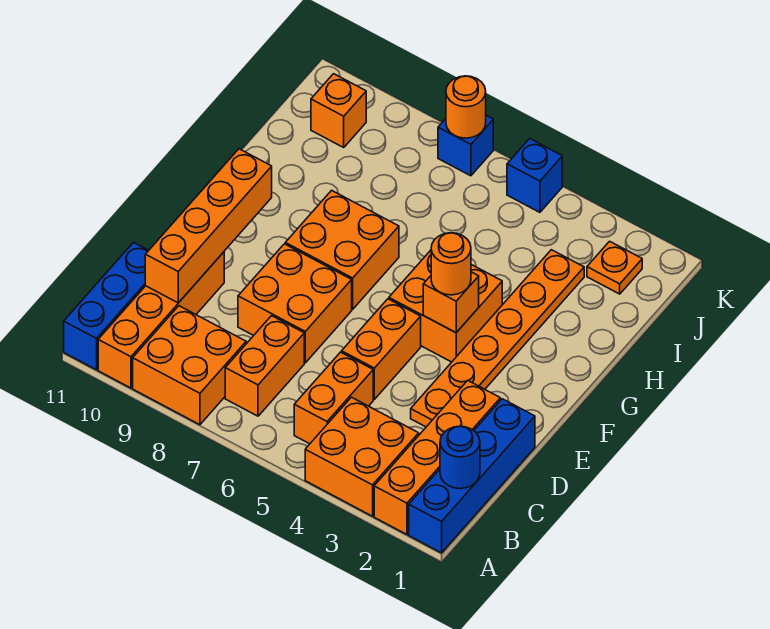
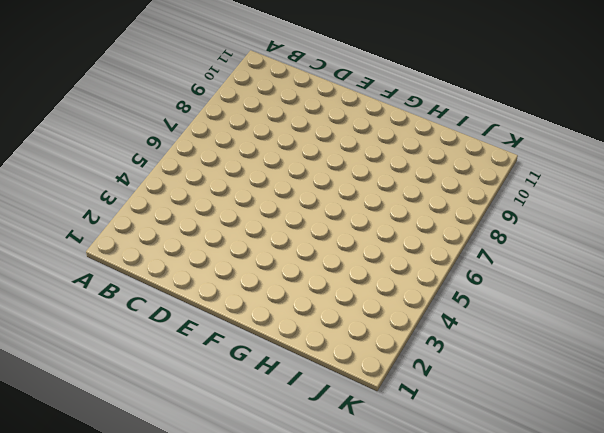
none -> blue brick A1:D1 level 1
none -> orange brick A2:D2 level 1
none -> orange brick A3:B4 level 1

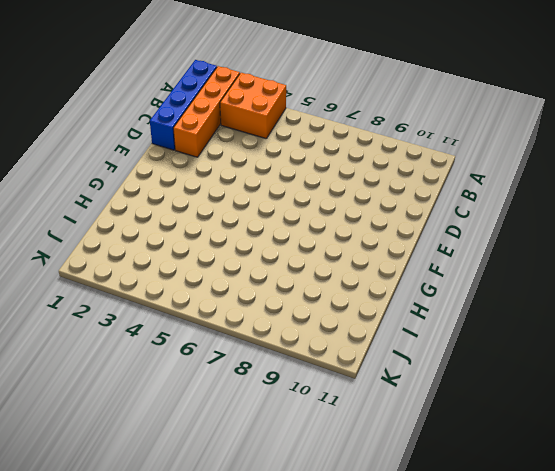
none -> orange brick A8:B9 level 1
none -> orange brick A10:D10 level 1
none -> blue brick A11:C11 level 1

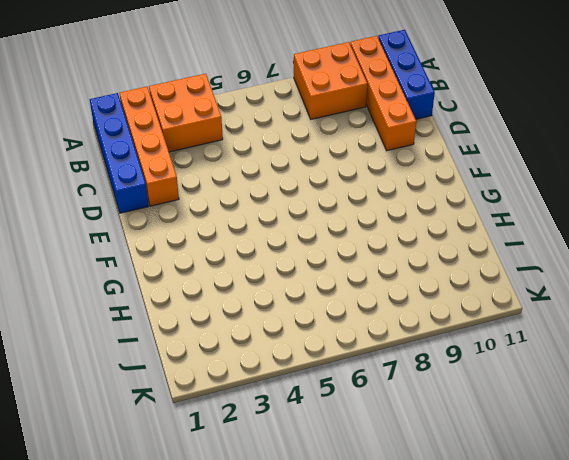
none -> orange brick B5:C5 level 1
none -> orange brick B7:C7 level 1
none -> orange plate D3:I3 level 1

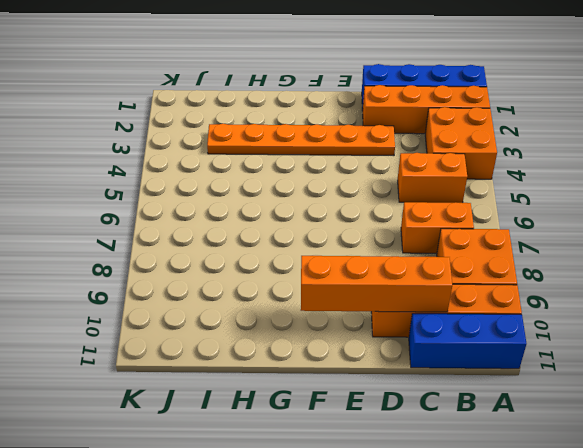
none -> orange brick D5:E5 level 1
none -> orange brick D7:E8 level 1
none -> orange brick F4:G5 level 1

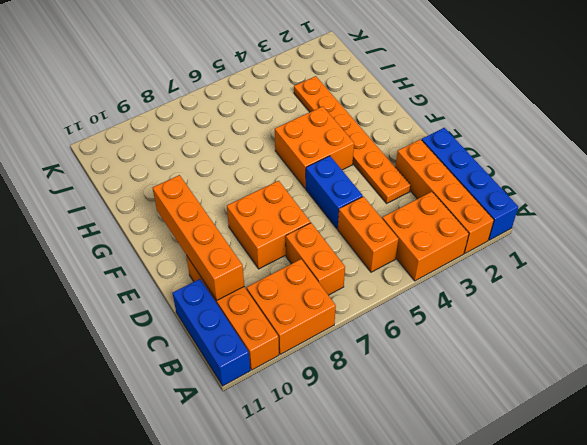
blue brick D5:E5 level 1 -> orange brick D5:E5 level 1
none -> orange brick F7:G8 level 1
none -> orange plate J2 level 1
none -> orange brick J10 level 1

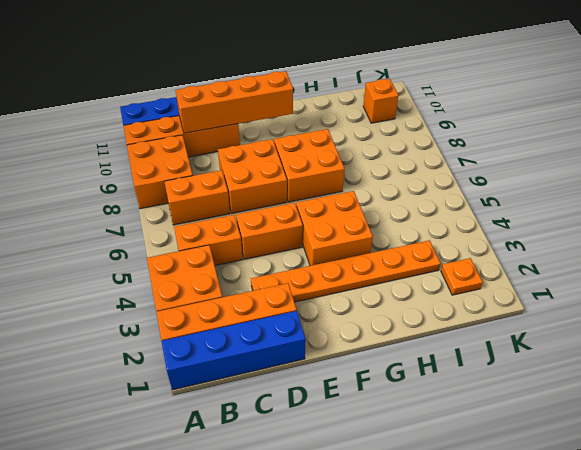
none -> blue brick K5 level 1
none -> blue brick K7 level 1
none -> blue round brick B1 level 2

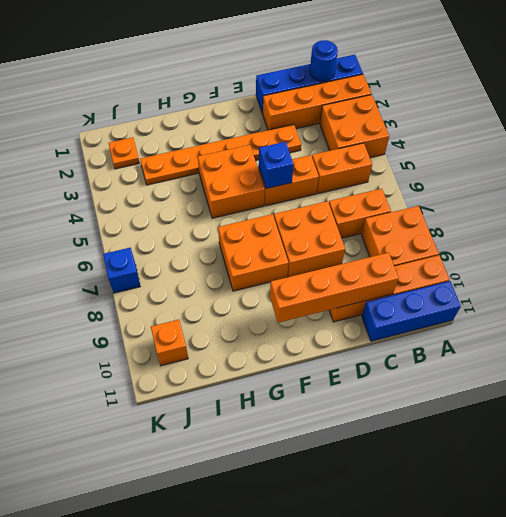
blue brick E5 level 2 -> blue brick K5 level 1
none -> orange brick F4 level 2
none -> orange round brick K7 level 2
none -> orange round brick F4 level 3

